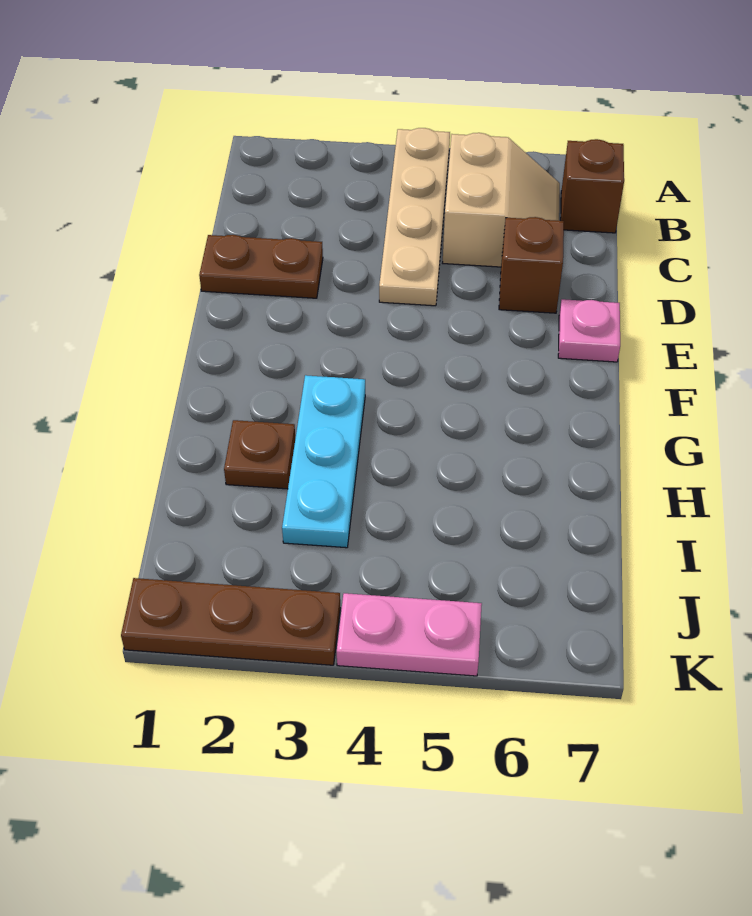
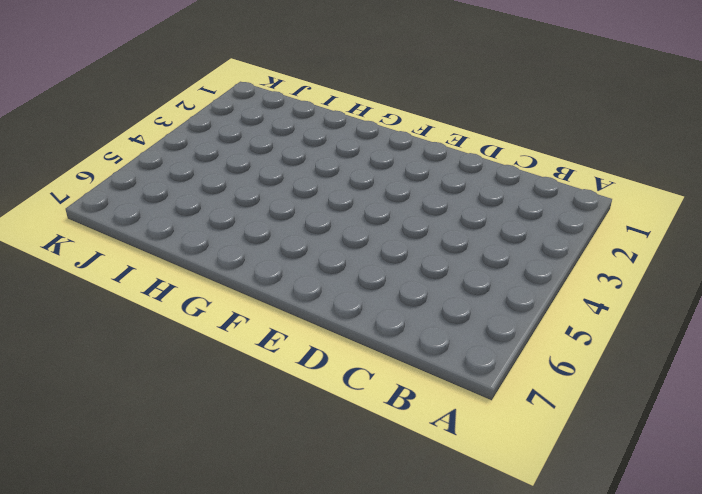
none -> tan plate A4:D4 level 1
none -> tan slope B5:C6 level 1 top 5

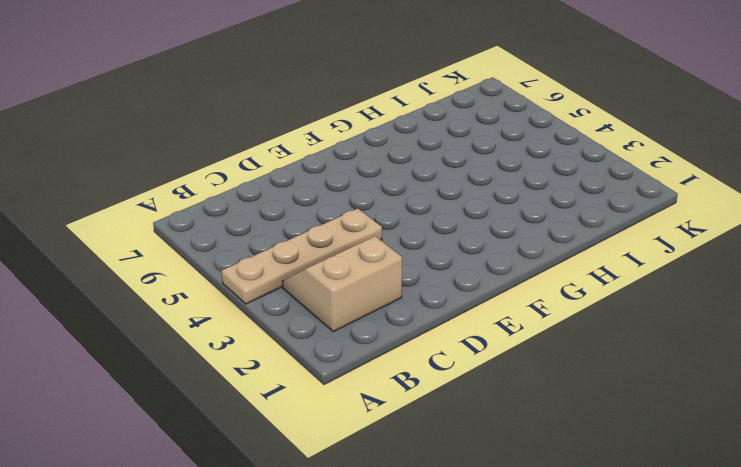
tan slope B2:C3 level 1 top 2 -> tan slope B5:C6 level 1 top 5
none -> brown brick B7 level 1
none -> brown plate D1:D2 level 1

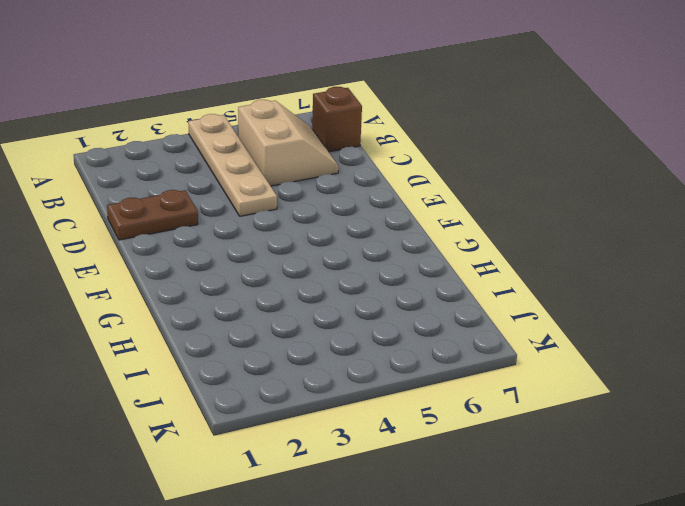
none -> brown brick D6 level 1
none -> pink plate E7 level 1

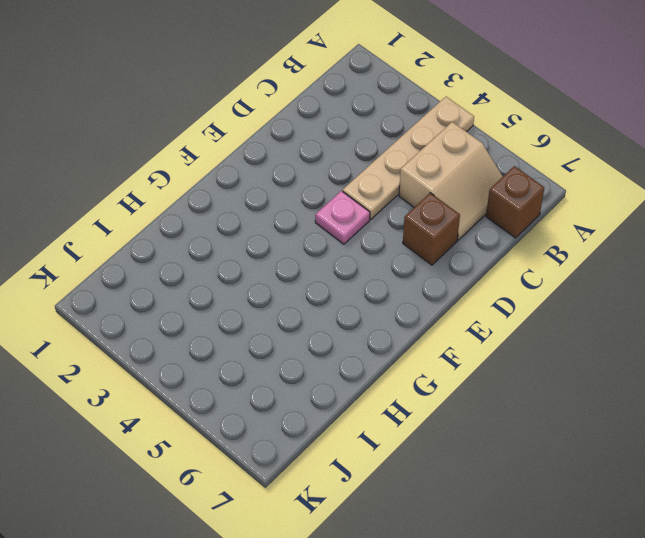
pink plate E4 level 1 -> pink plate E7 level 1
none -> brown plate D1:D2 level 1
none -> cyan plate G3:I3 level 1

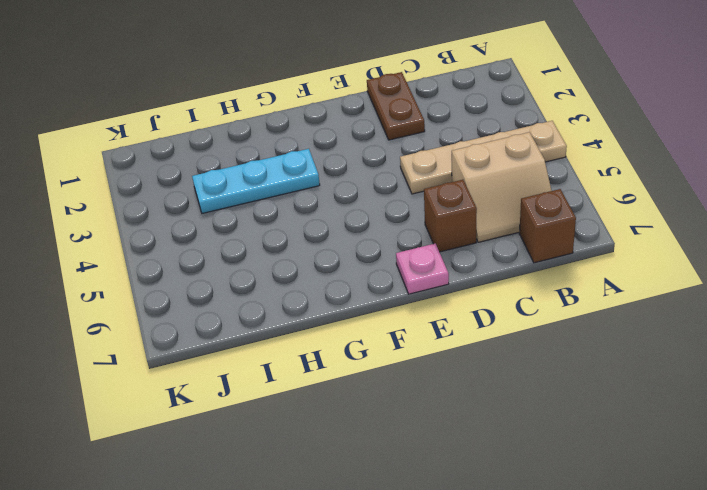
none -> brown plate H2 level 1
none -> brown plate K1:K3 level 1

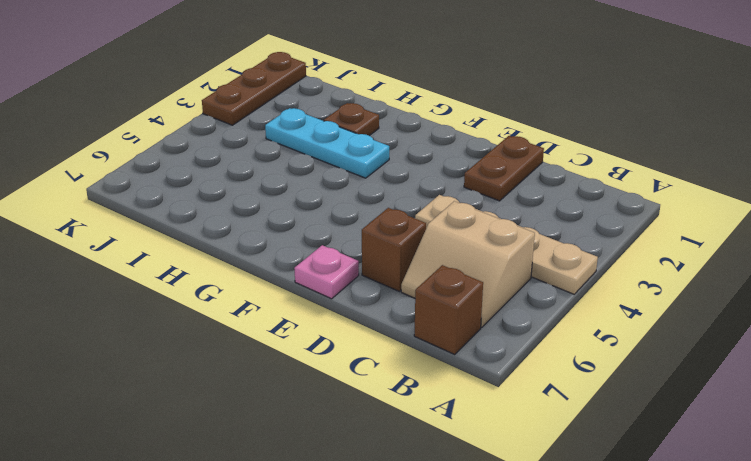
none -> pink plate K4:K5 level 1

